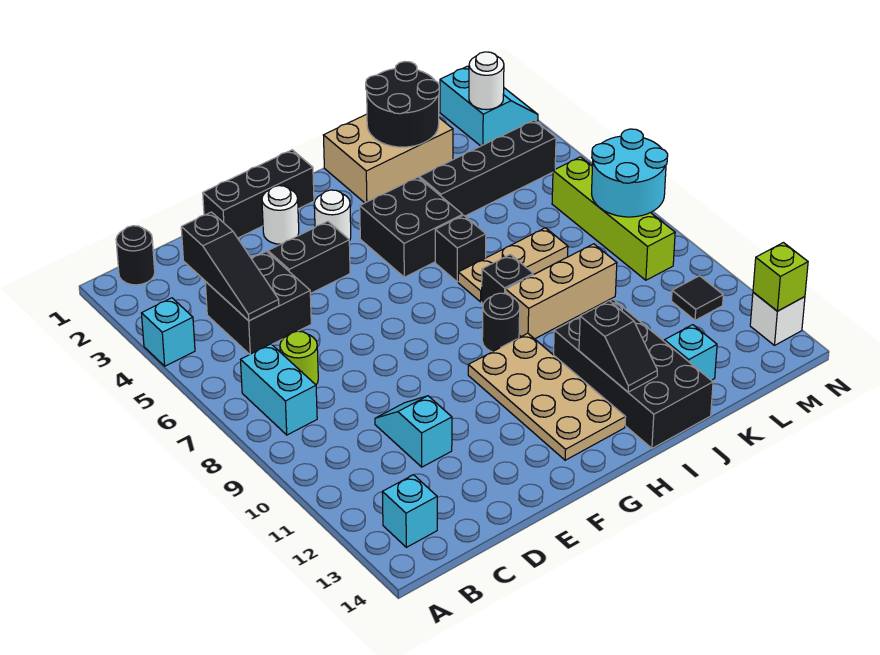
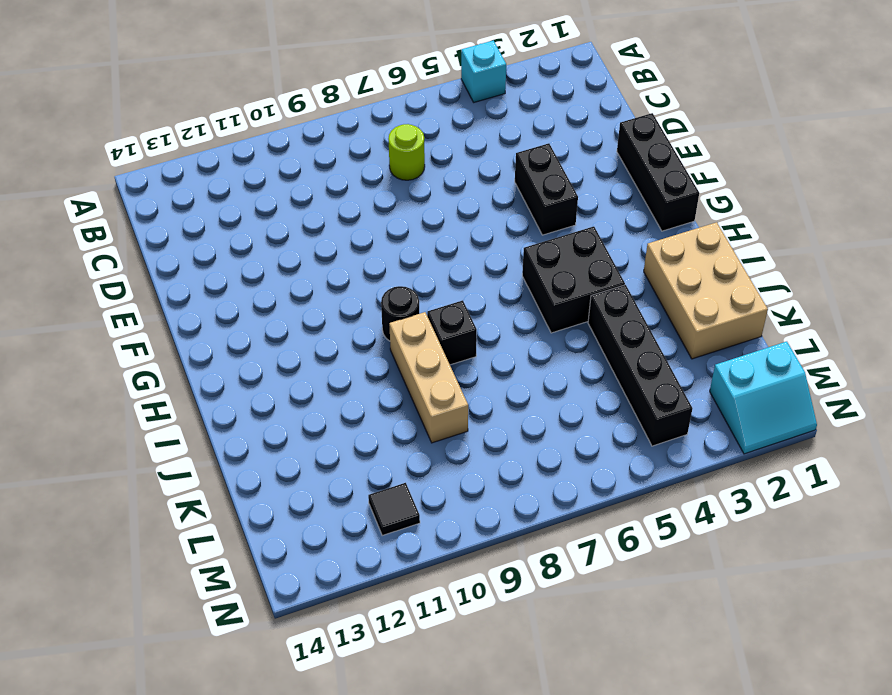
none -> black round brick B1 level 1
none -> cyan brick B7:B8 level 1
none -> cyan brick B13 level 1
none -> black brick C4:D5 level 1

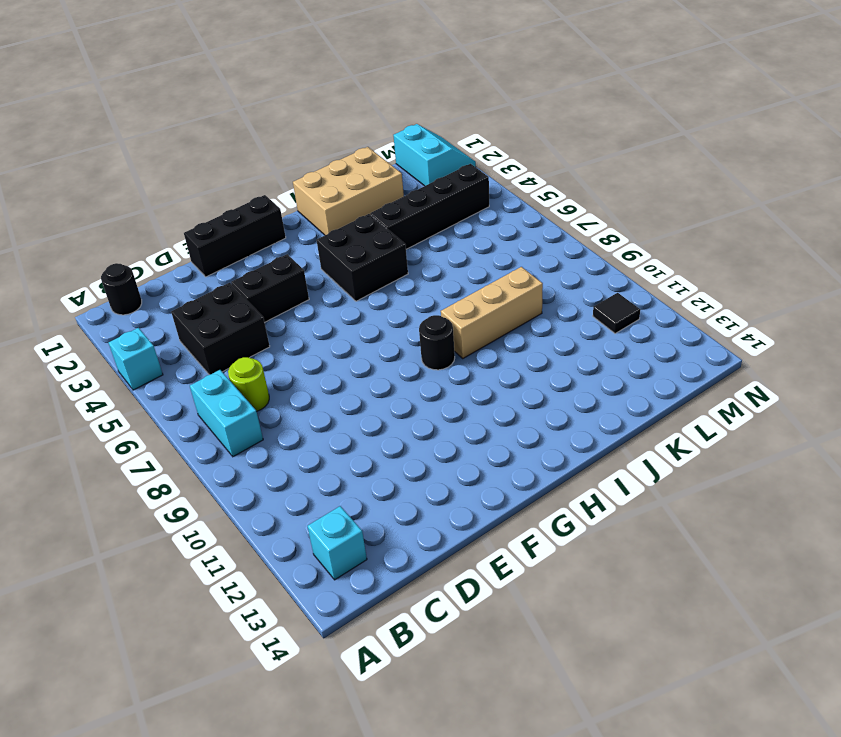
none -> cyan slope D10:D11 level 1 top 11
none -> white round brick F2 level 1
none -> white round brick G3 level 1
none -> tan plate G10:H13 level 1

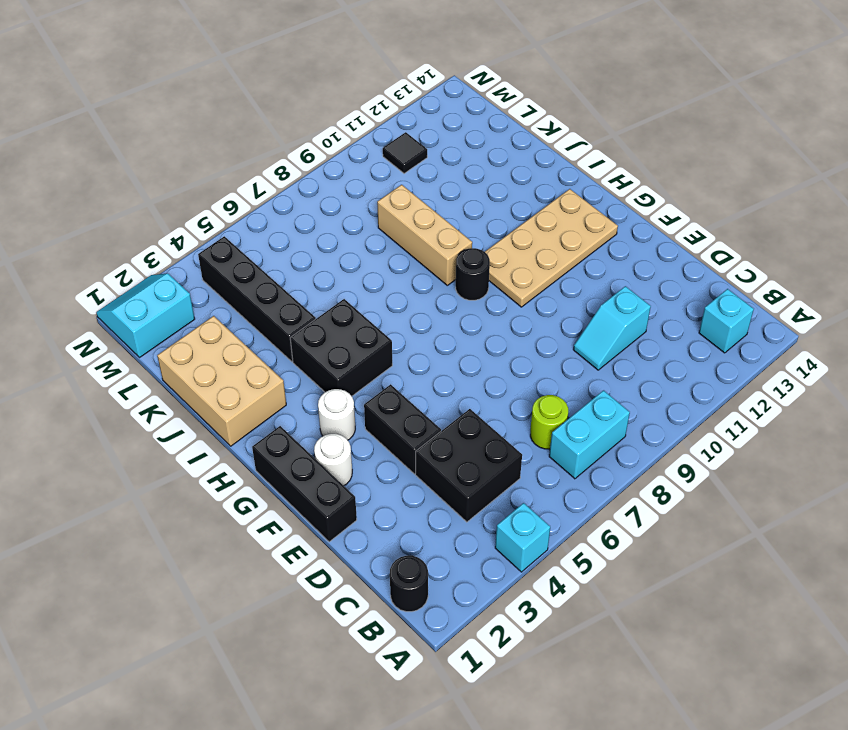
none -> black brick I6 level 1
none -> tan plate I7:K7 level 1
none -> black brick I8 level 1
none -> black brick I11:J14 level 1

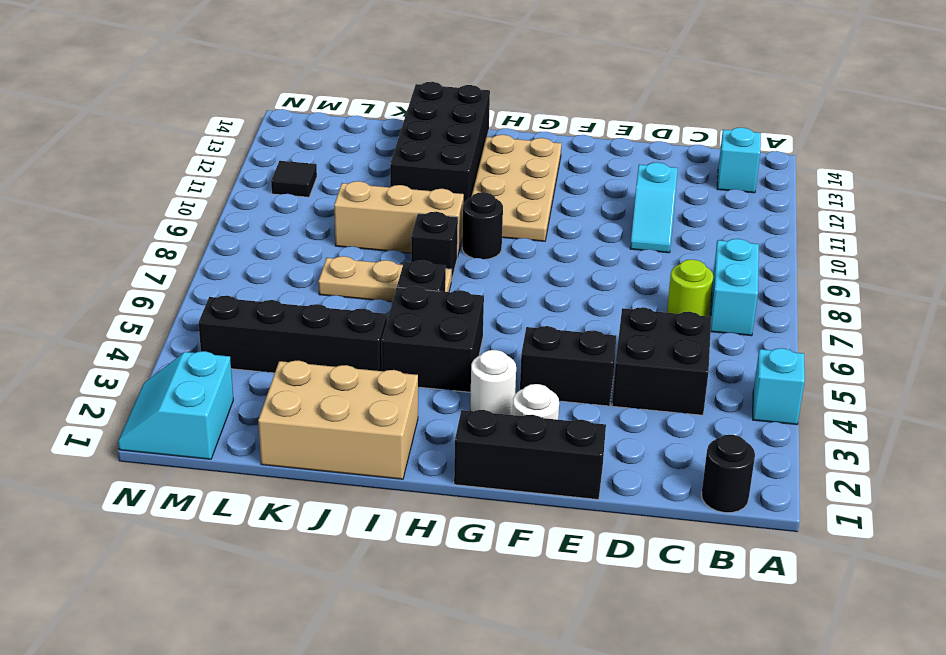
none -> cyan brick K13 level 1
none -> lime brick M6:M9 level 1
none -> white brick N13 level 1
none -> black slope C3:C5 level 2 top 3

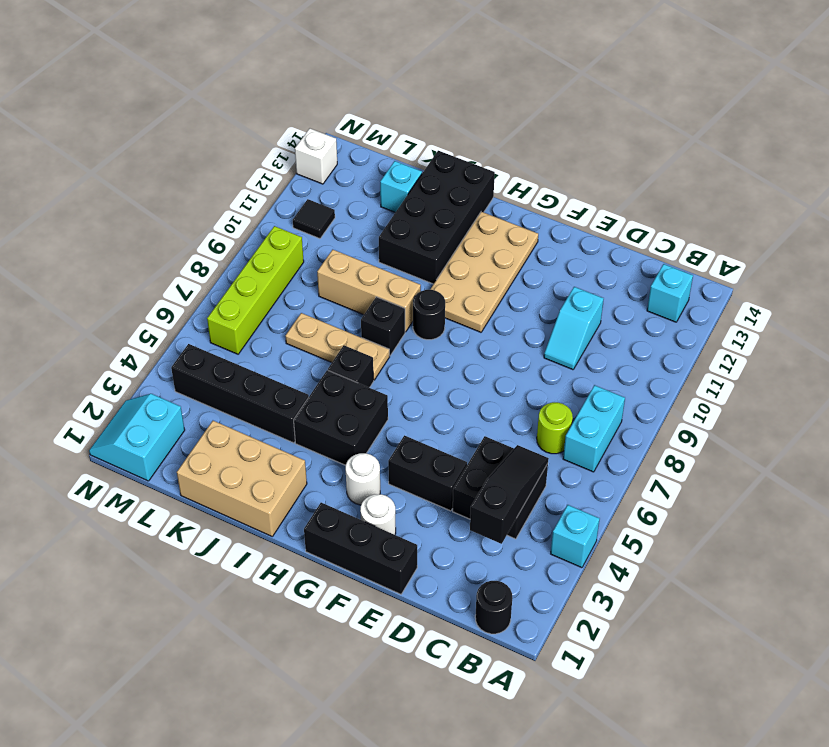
none -> black slope I12:I13 level 2 top 12
none -> black round brick J1:K2 level 2
none -> white round brick M2 level 2
none -> cyan round brick M7:N8 level 2

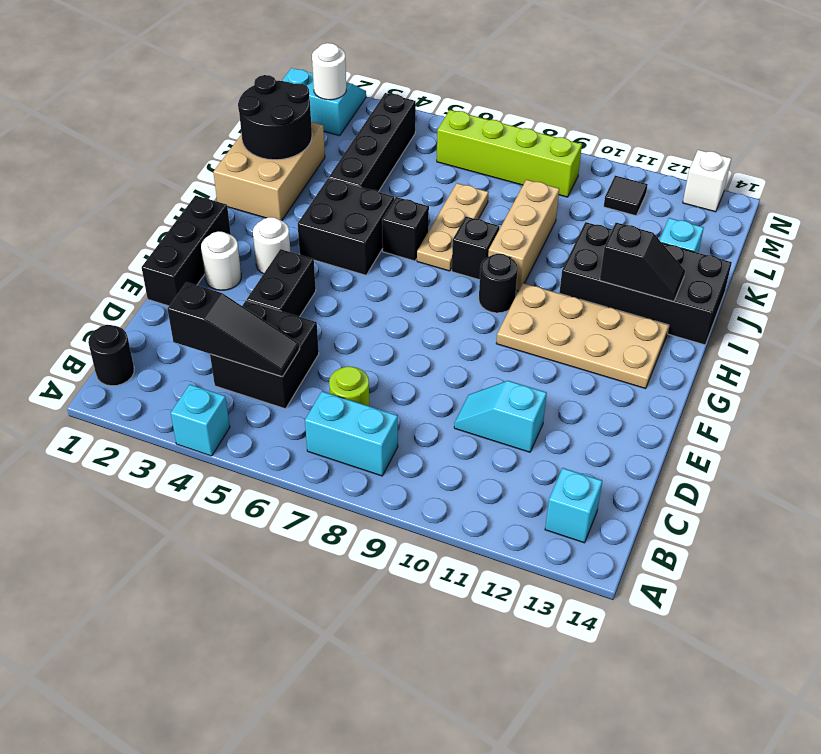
none -> cyan round brick M7:N8 level 2
none -> lime brick N13 level 2

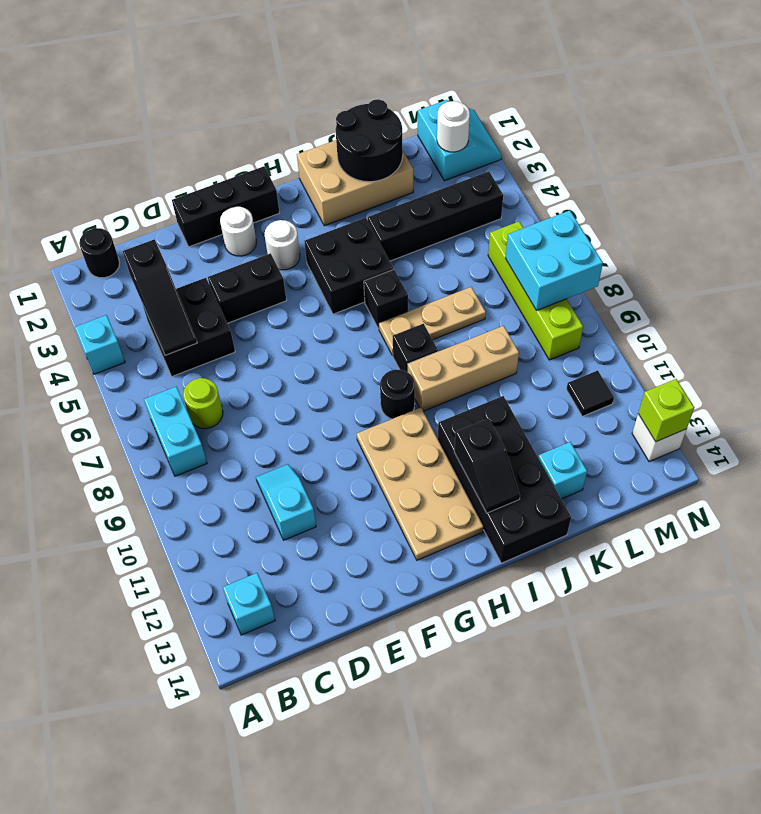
cyan brick M7:N8 level 2 -> cyan round brick M7:N8 level 2

